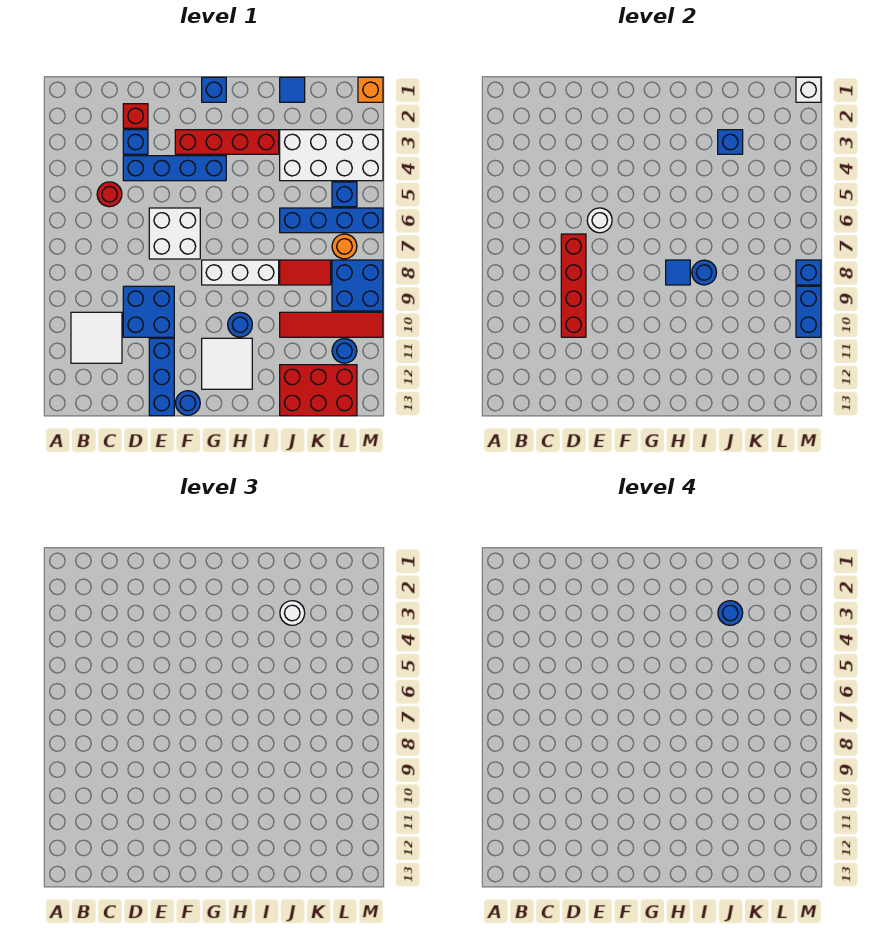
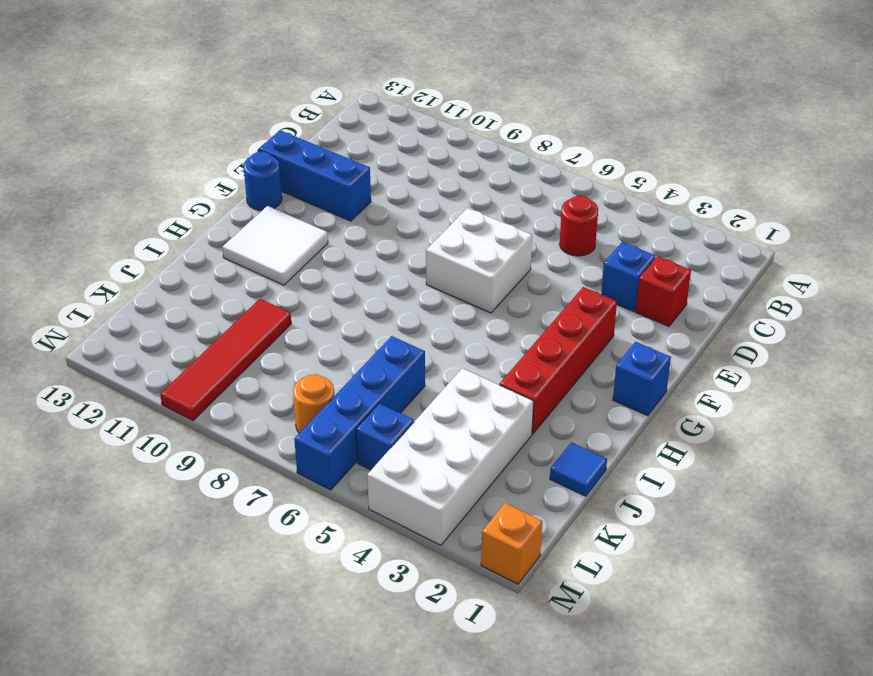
none -> white tile B10:C11 level 1
none -> blue brick D4:G4 level 1
none -> blue brick D9:E10 level 1
none -> white brick G8:I8 level 1

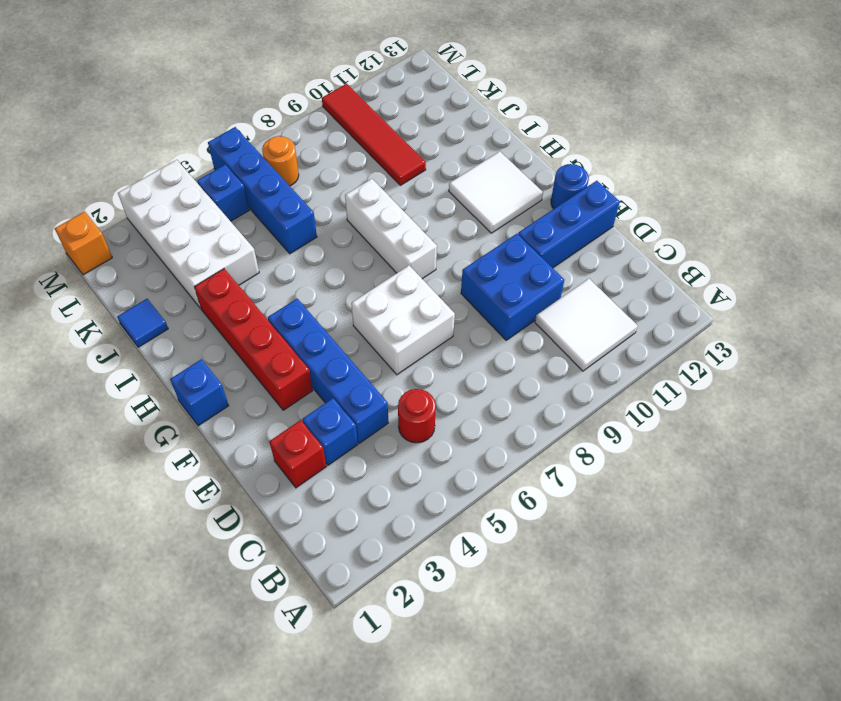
none -> blue round brick H10 level 1
none -> red tile J8:K8 level 1
none -> red brick J12:L13 level 1
none -> blue brick L8:M9 level 1

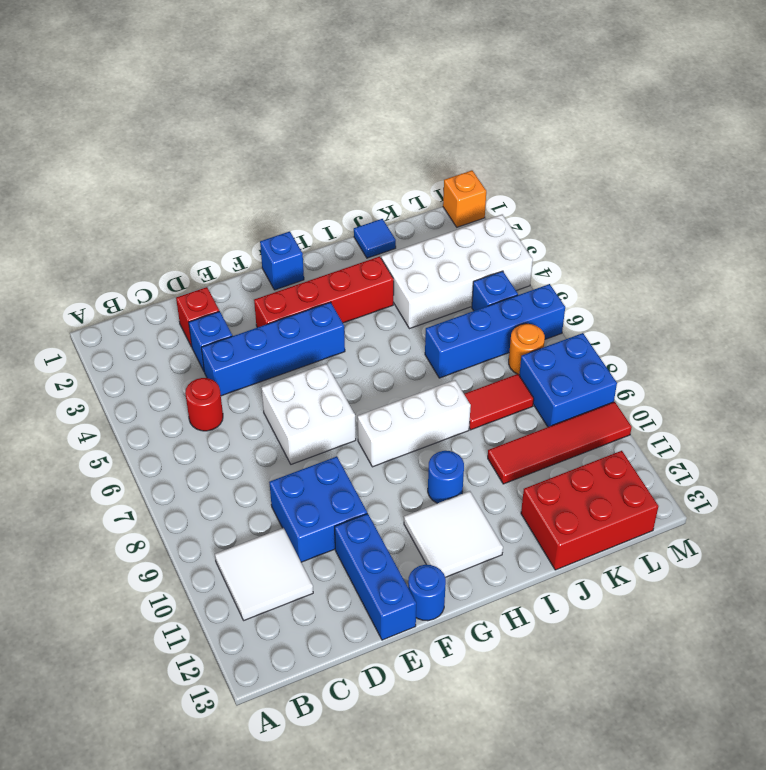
none -> blue round brick L11 level 1
none -> red brick D7:D10 level 2
none -> white round brick E6 level 2
none -> blue tile H8 level 2

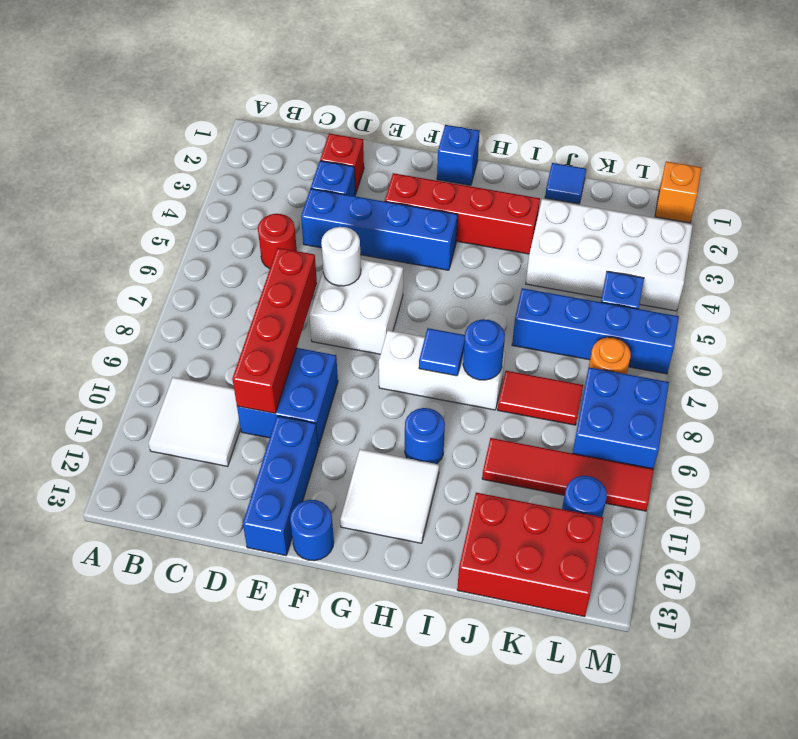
none -> blue brick J3 level 2
none -> white brick M1 level 2
none -> blue brick M8 level 2
none -> blue brick M9:M10 level 2

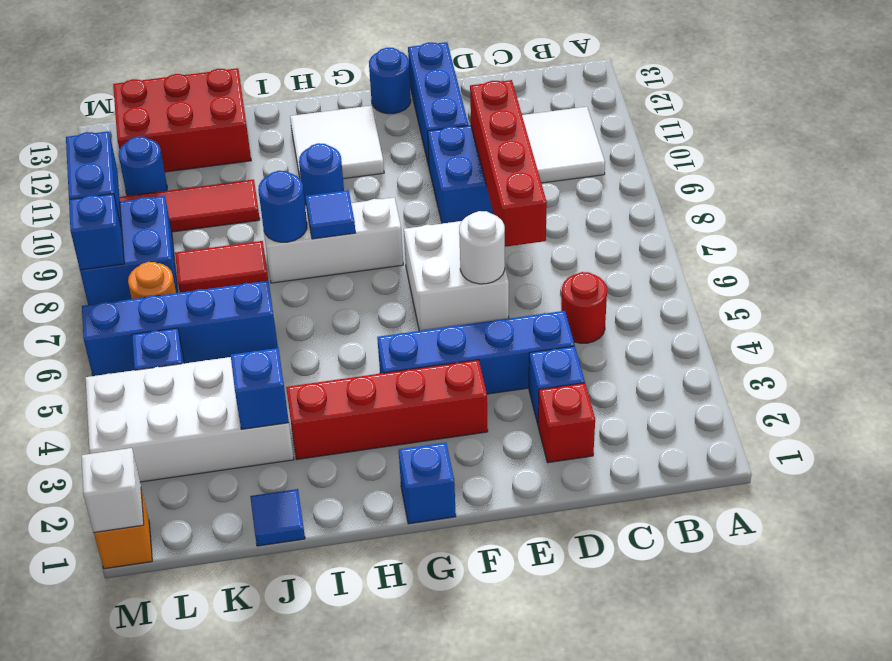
none -> white round brick J3 level 3
none -> blue round brick J3 level 4

